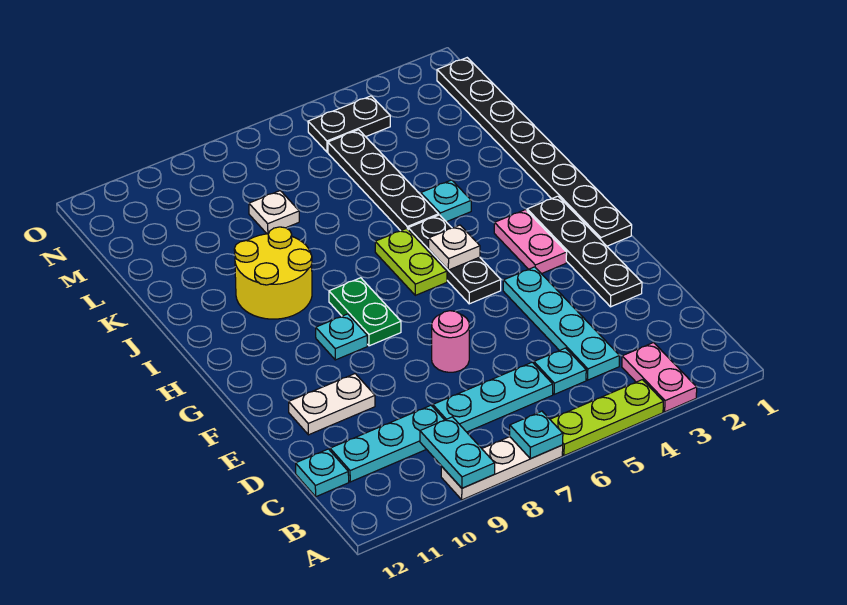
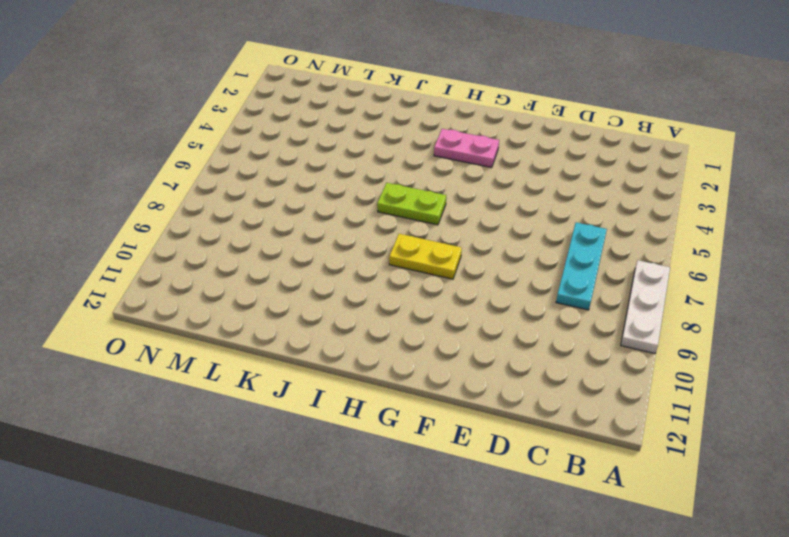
yellow plate G8:H8 level 1 -> green plate G8:H8 level 1
none -> pink plate A3:B3 level 1
none -> lime plate A4:A6 level 1
none -> cyan plate C4:F4 level 1

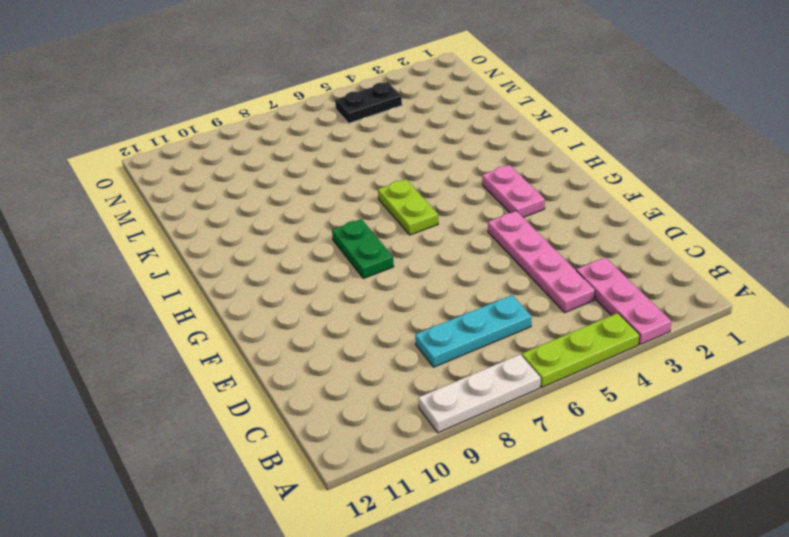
pink plate A3:C3 level 1 -> pink plate A3:B3 level 1
pink plate C4:F4 level 1 -> cyan plate C4:F4 level 1
none -> cyan plate C5 level 1
none -> cyan plate C9:C11 level 1
none -> cyan plate C12 level 1

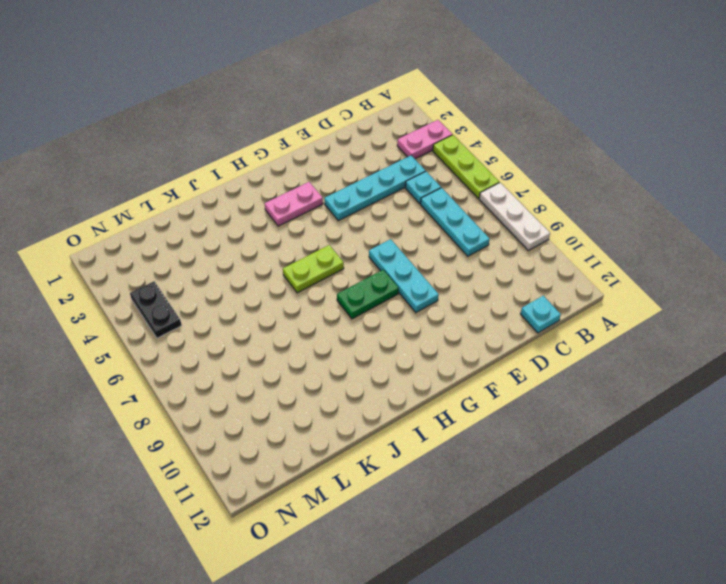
cyan plate F7:F9 level 1 -> cyan plate C9:C11 level 1
none -> black plate E2:H2 level 1
none -> pink round brick E7 level 1
none -> white plate E10:E11 level 1

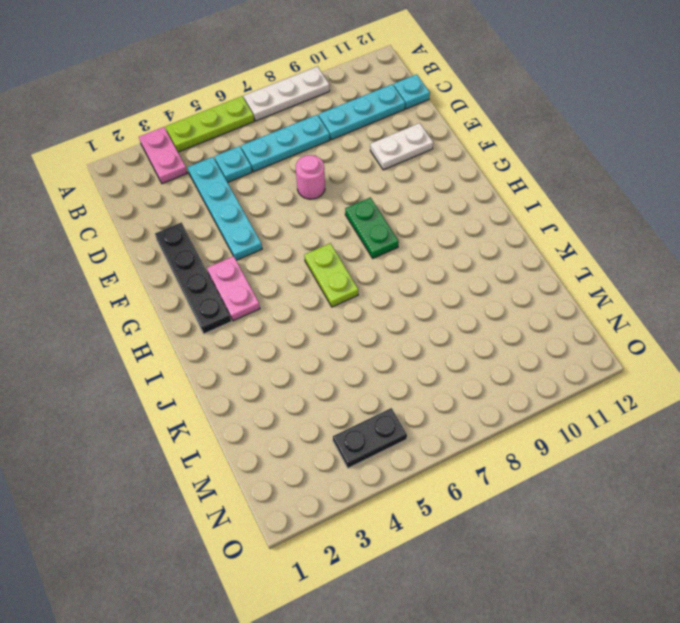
none -> black plate G1:N1 level 1
none -> black plate G5:I5 level 1
none -> cyan plate G9 level 1

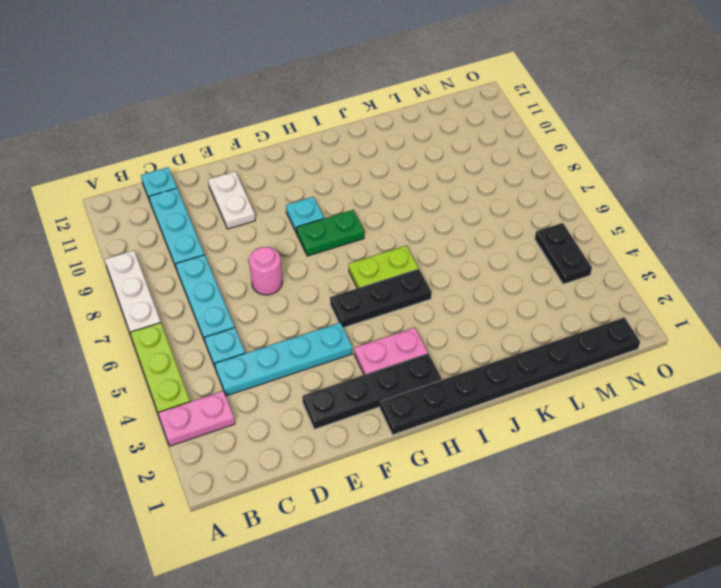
none -> yellow round brick I9:J10 level 1
none -> cyan plate J4 level 1
none -> black plate J5:M5 level 1

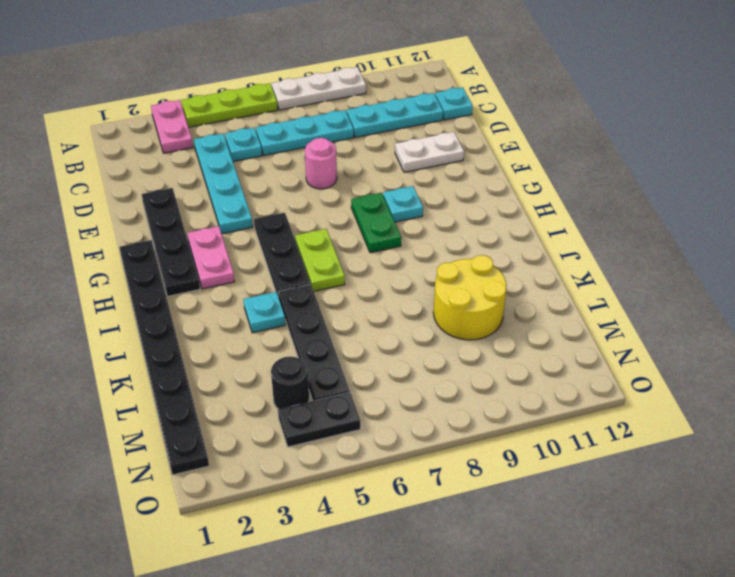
yellow round brick K9:L10 level 1 -> yellow round brick I9:J10 level 1
black round brick M4 level 1 -> none
none -> white plate L8 level 1
none -> cyan plate A7 level 2
none -> cyan plate A9:B9 level 2

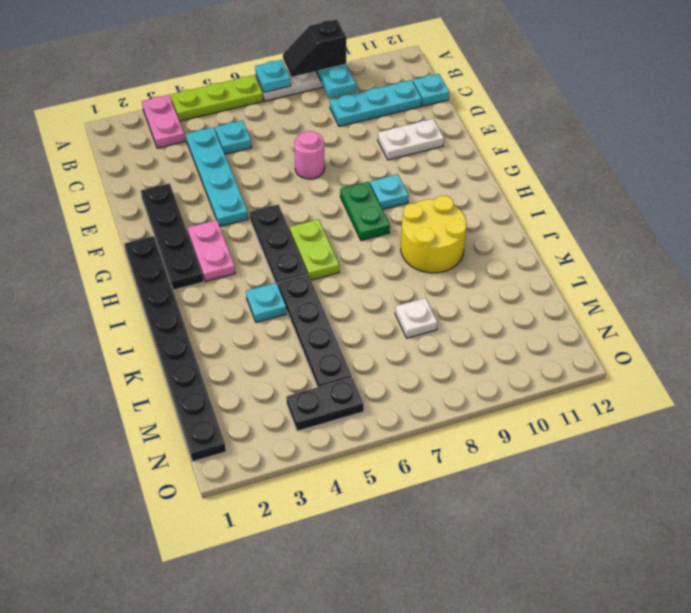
black slope A8:A9 level 3 top 9 -> none
none -> cyan plate C6:C8 level 1
none -> white plate H5 level 2

